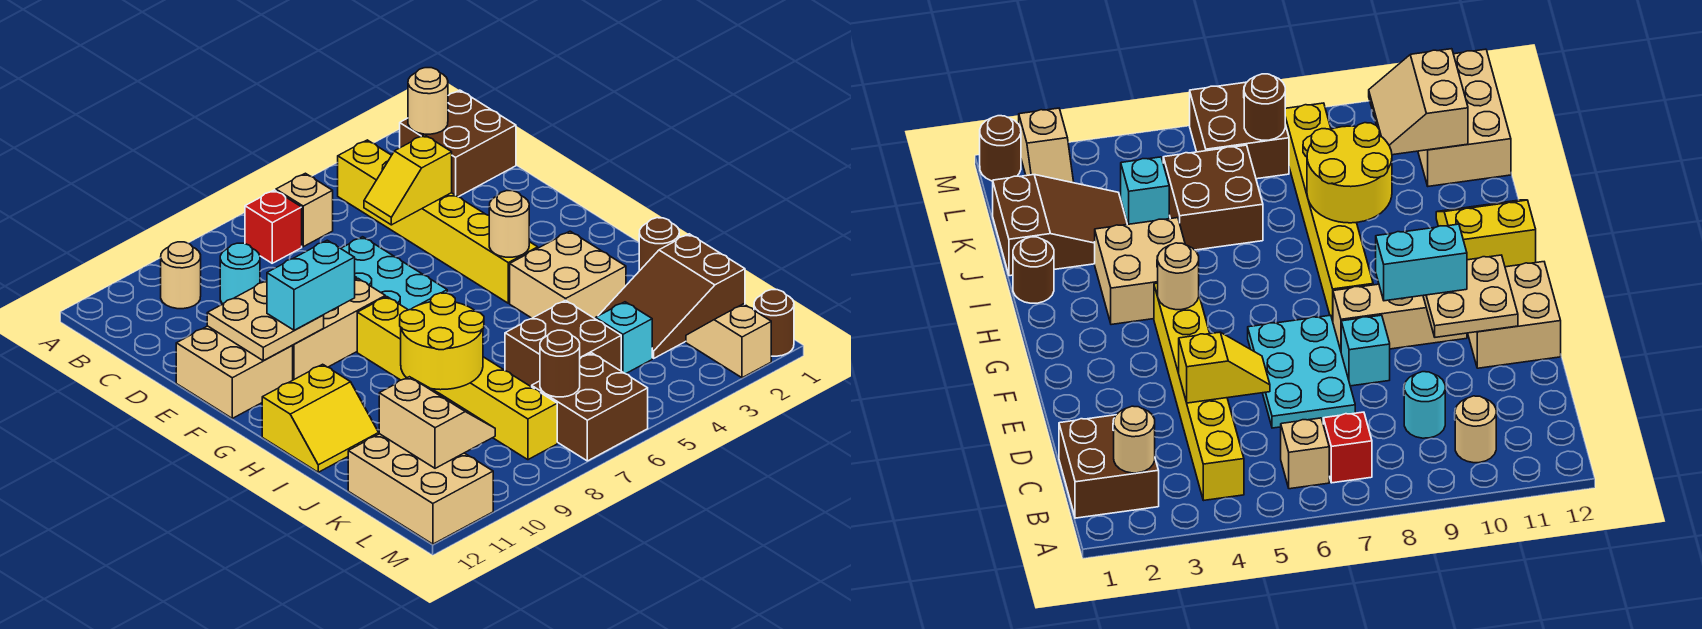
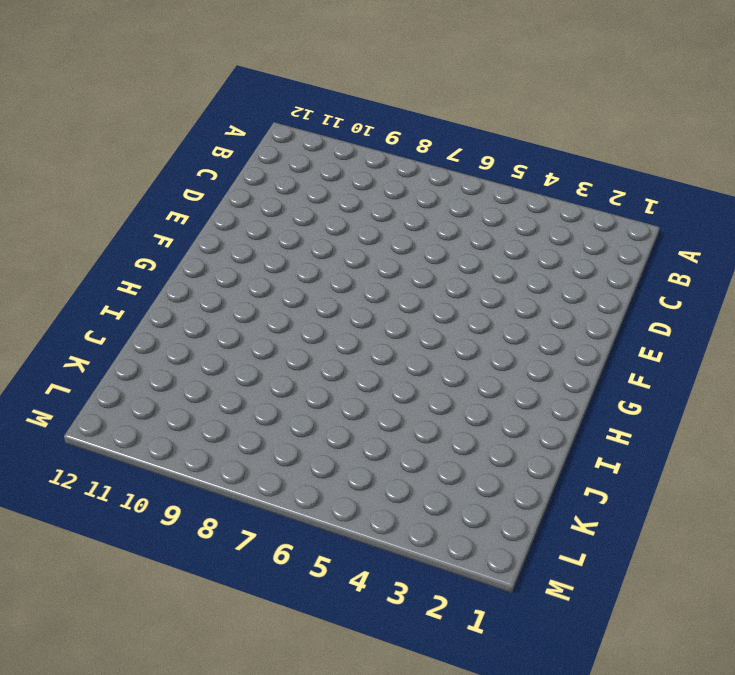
none -> brown brick B1:C2 level 1
none -> yellow brick B4:G4 level 1
none -> tan brick B6 level 1

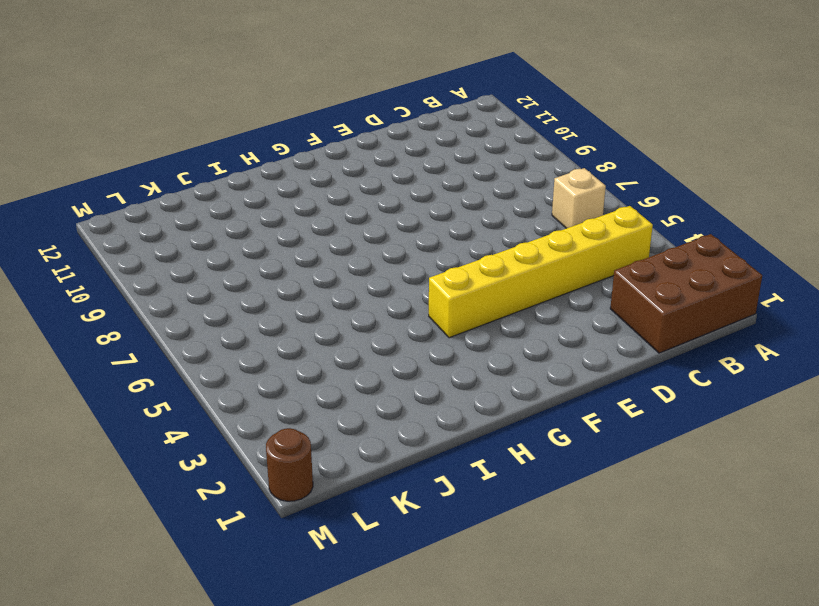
brown brick A1:C2 level 1 -> brown brick B1:C2 level 1
none -> red brick B7 level 1
none -> tan round brick B10 level 1
none -> cyan round brick C9 level 1

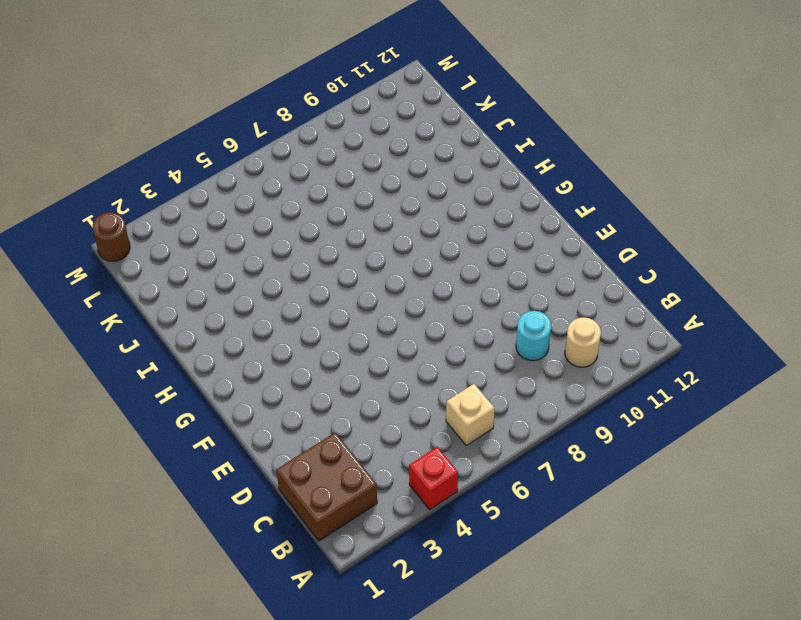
red brick A4 level 1 -> red brick B7 level 1
none -> yellow brick B4:G4 level 1
none -> cyan plate D6:F7 level 1
none -> cyan brick E8 level 1

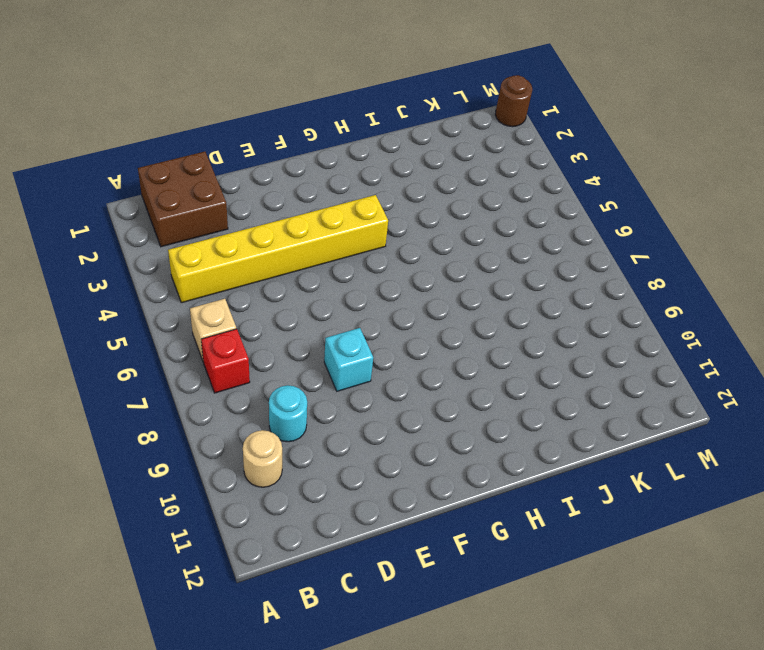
none -> cyan plate D6:F7 level 1
none -> tan brick E11:F12 level 1
none -> tan brick F8:F10 level 1

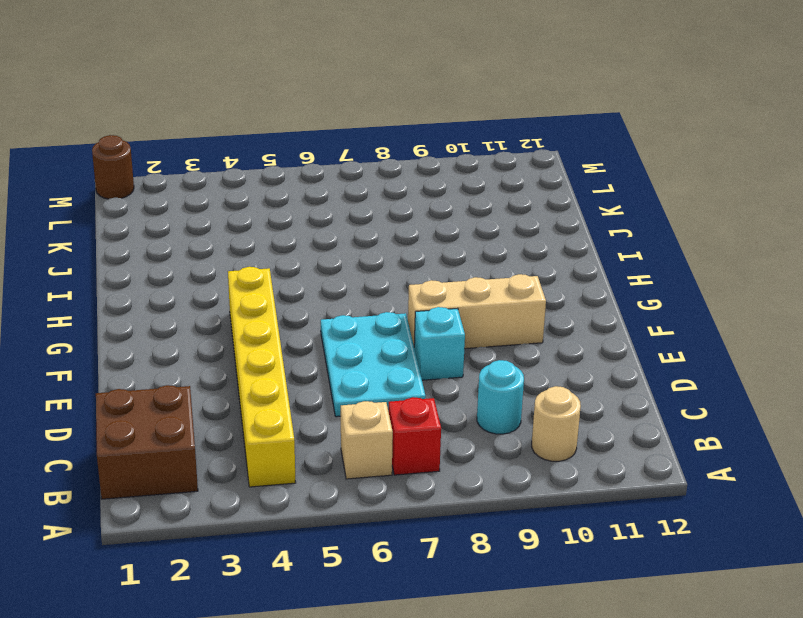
none -> tan brick E11:F12 level 1
none -> yellow brick G8:L8 level 1
none -> tan brick H3:I4 level 1

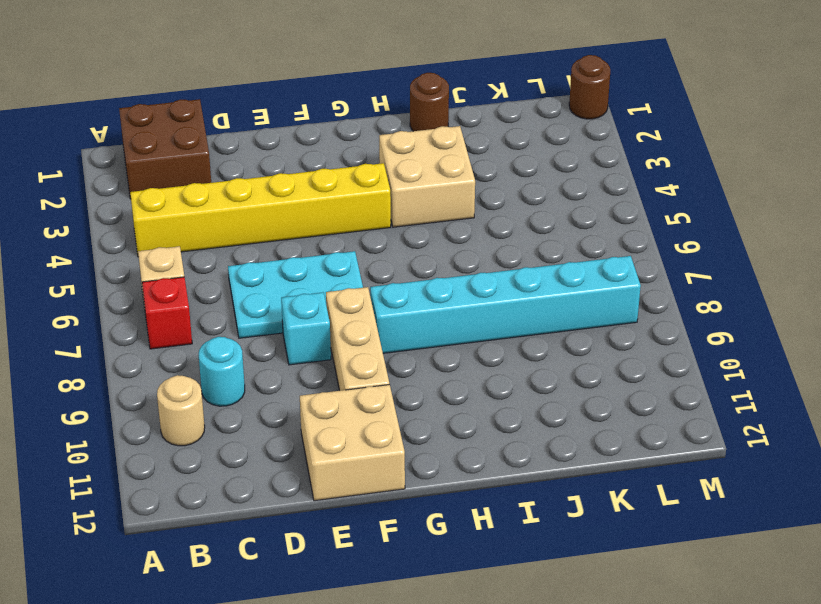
cyan brick G8:L8 level 1 -> yellow brick G8:L8 level 1
none -> yellow slope H11:I12 level 1 top H
none -> brown slope J1:K3 level 1 top 1
none -> brown brick J5:K6 level 1

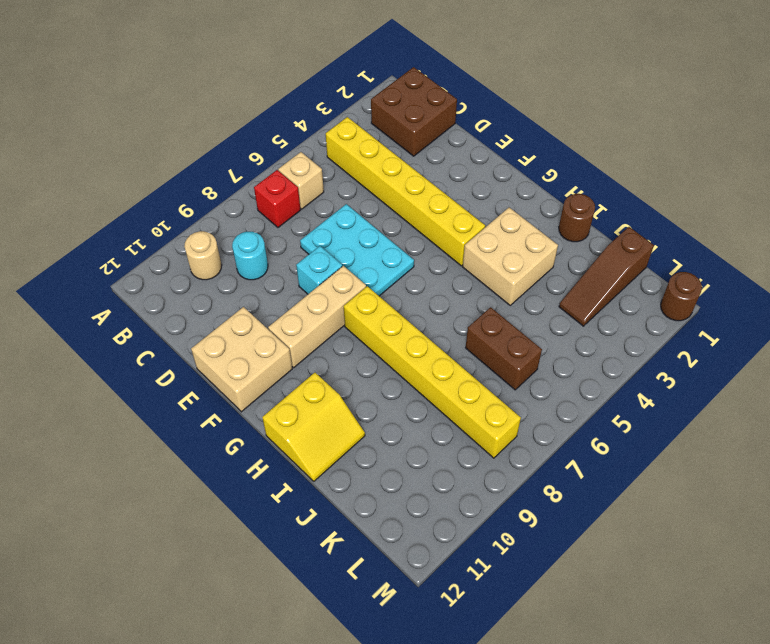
brown brick J6:K6 level 1 -> brown brick J5:K6 level 1
brown slope K1:K3 level 1 top 1 -> brown slope J1:K3 level 1 top 1
none -> cyan brick K4 level 1
none -> tan brick K11:M12 level 1
none -> tan slope L2:M2 level 1 top M

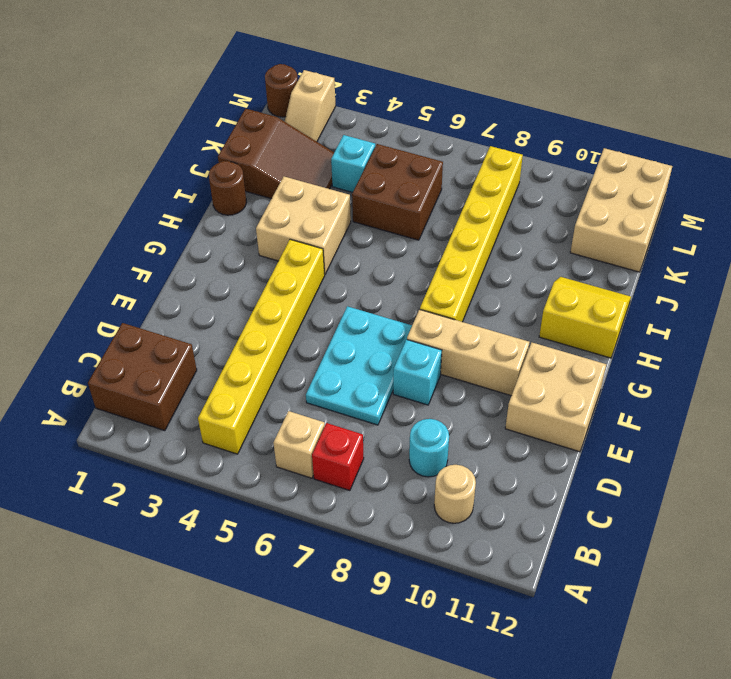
none -> brown brick L6:M7 level 1
none -> tan round brick B2 level 2
none -> yellow slope D4:D5 level 2 top 4

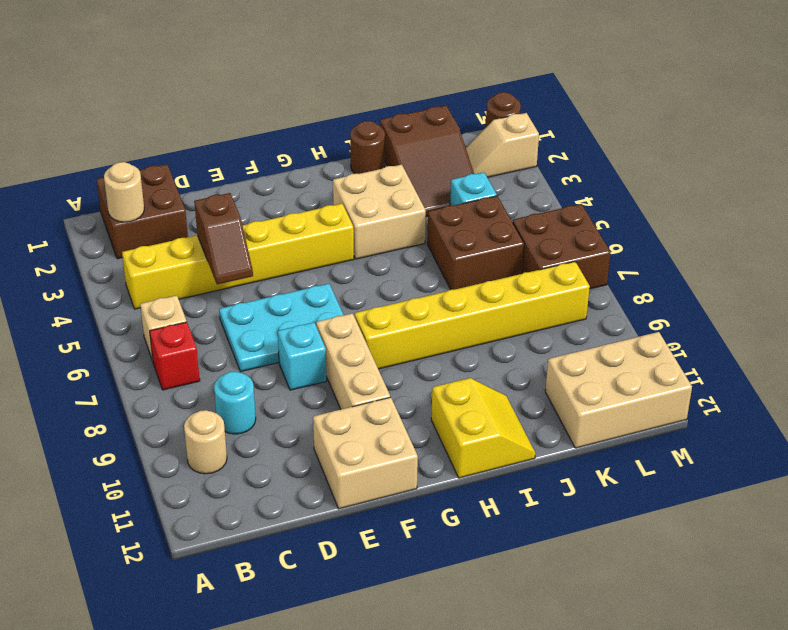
brown slope D4:D5 level 2 top 4 -> yellow slope D4:D5 level 2 top 4
none -> tan plate E10:F11 level 2
none -> tan round brick G4 level 2
none -> yellow round brick I8:J9 level 2

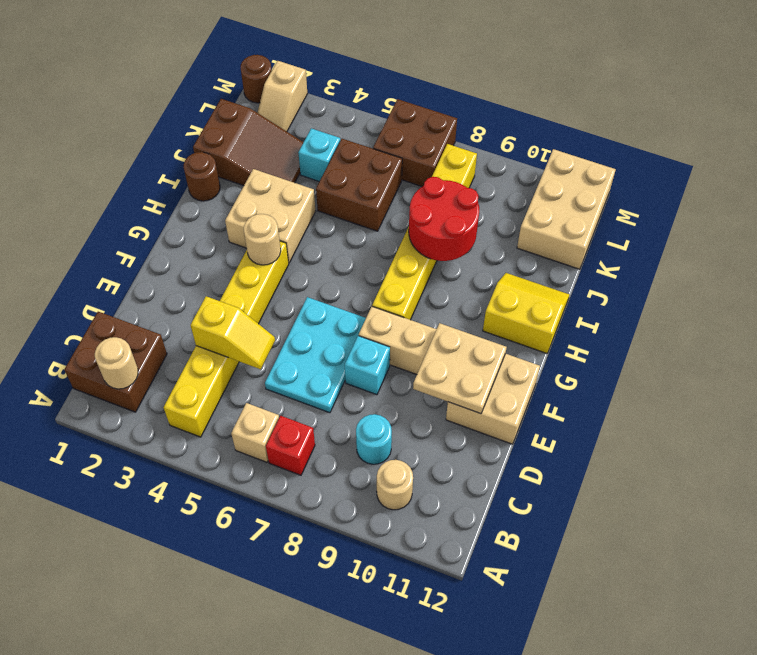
red round brick I8:J9 level 2 -> yellow round brick I8:J9 level 2
none -> tan slope K10:L11 level 2 top 11
none -> brown round brick L7 level 2
none -> cyan brick F9:F10 level 3

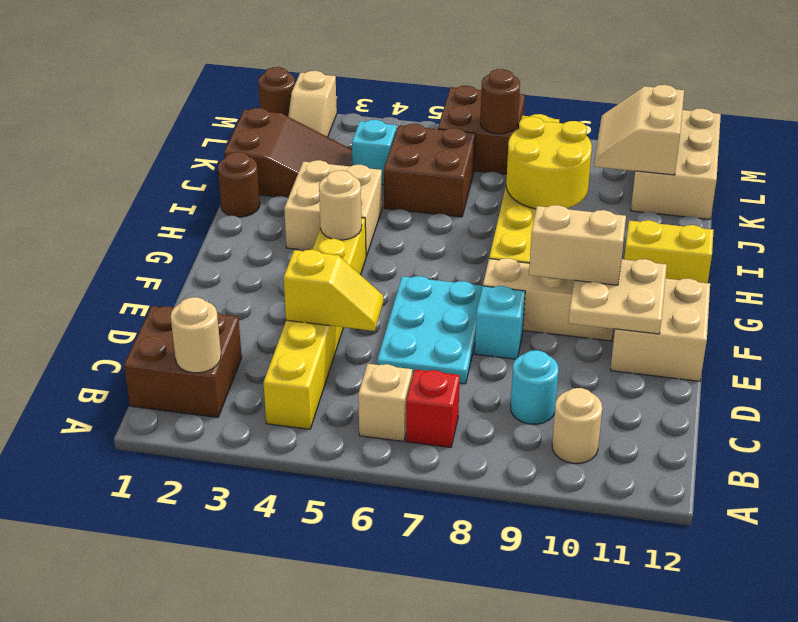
tan brick F9:F10 level 3 -> cyan brick F9:F10 level 3

